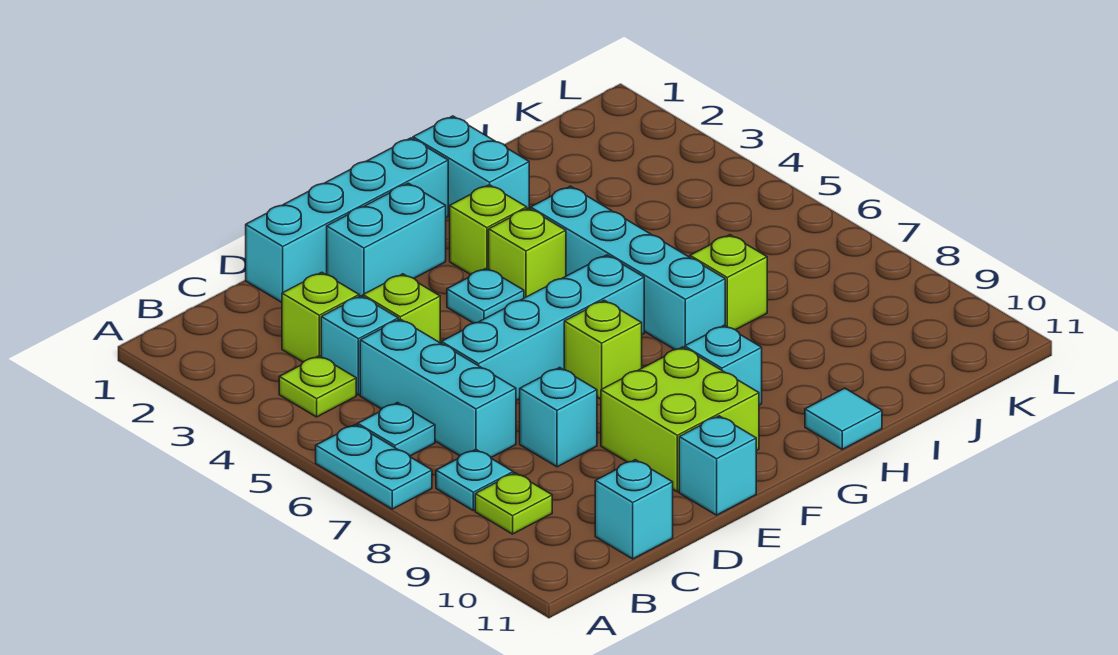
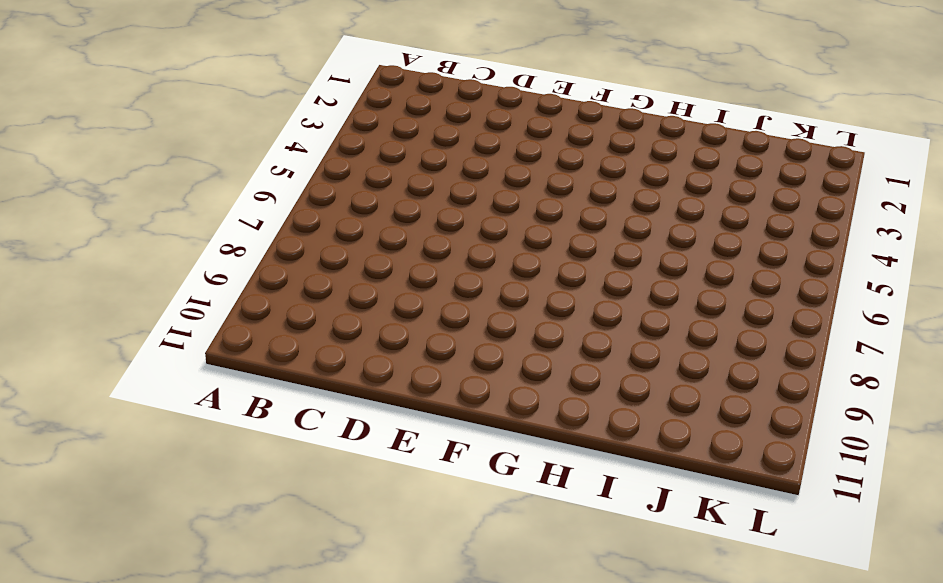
none -> cyan plate A6:A7 level 1
none -> lime plate B4 level 1
none -> cyan plate B6 level 1

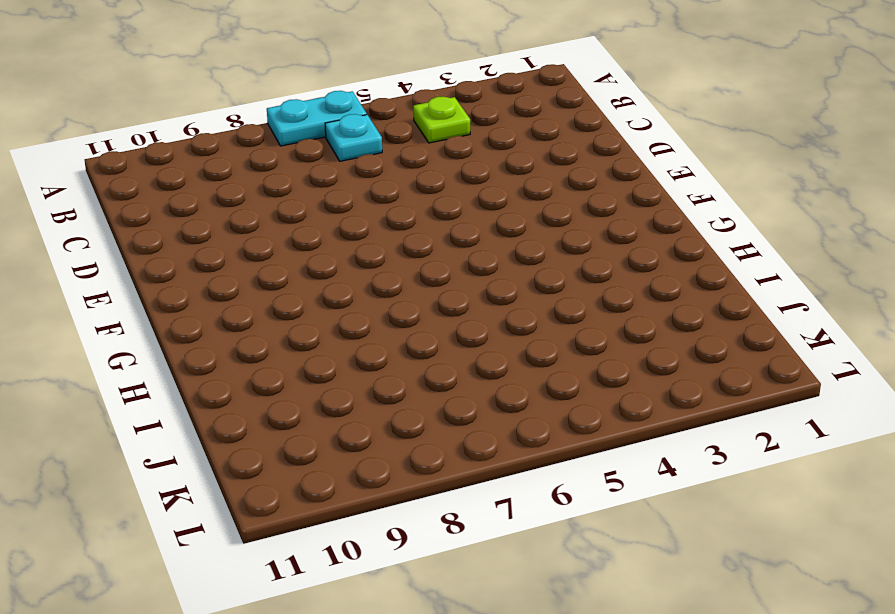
none -> cyan plate B8 level 1
none -> lime plate B9 level 1
none -> lime brick C3 level 1

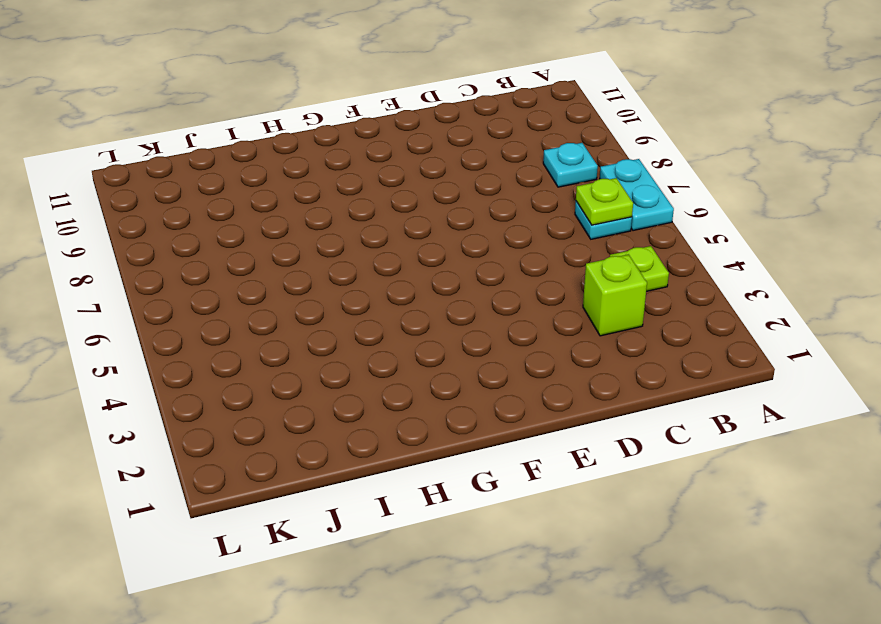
lime plate B6 level 2 -> lime plate B9 level 1
none -> cyan brick C4 level 1
none -> cyan brick C5:C7 level 1
none -> cyan brick C11 level 1

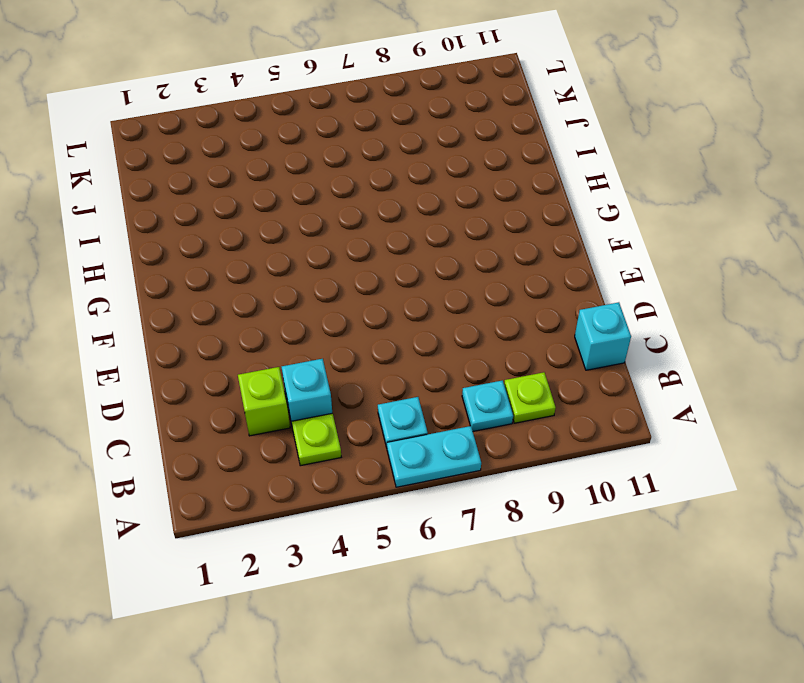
none -> cyan brick C5:C7 level 1
none -> cyan brick D1:G1 level 1
none -> lime brick D4 level 1

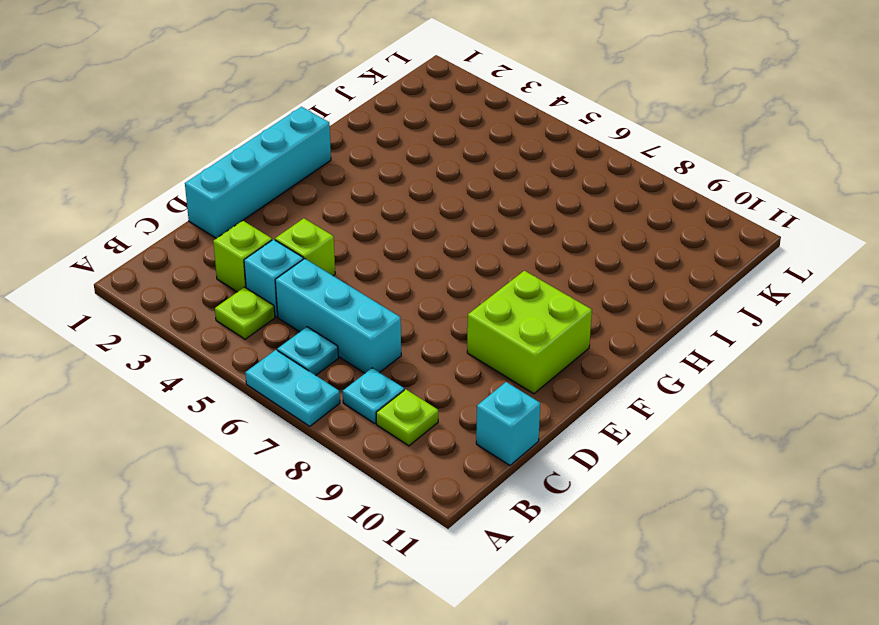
none -> cyan brick D6:G6 level 1
none -> cyan brick D8 level 1
none -> cyan brick E2:F2 level 1

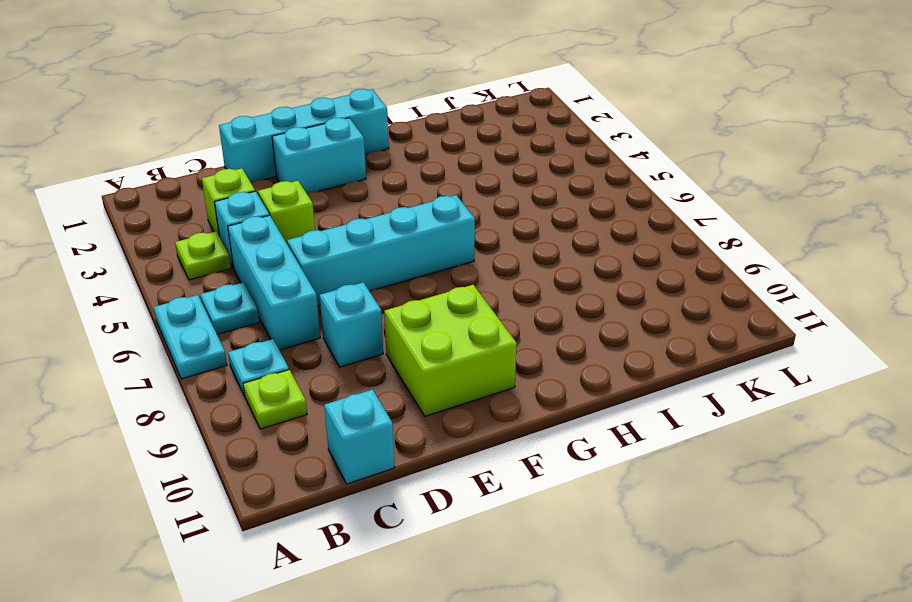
none -> cyan brick E11 level 1
none -> cyan plate F4 level 1
none -> lime brick F7 level 1

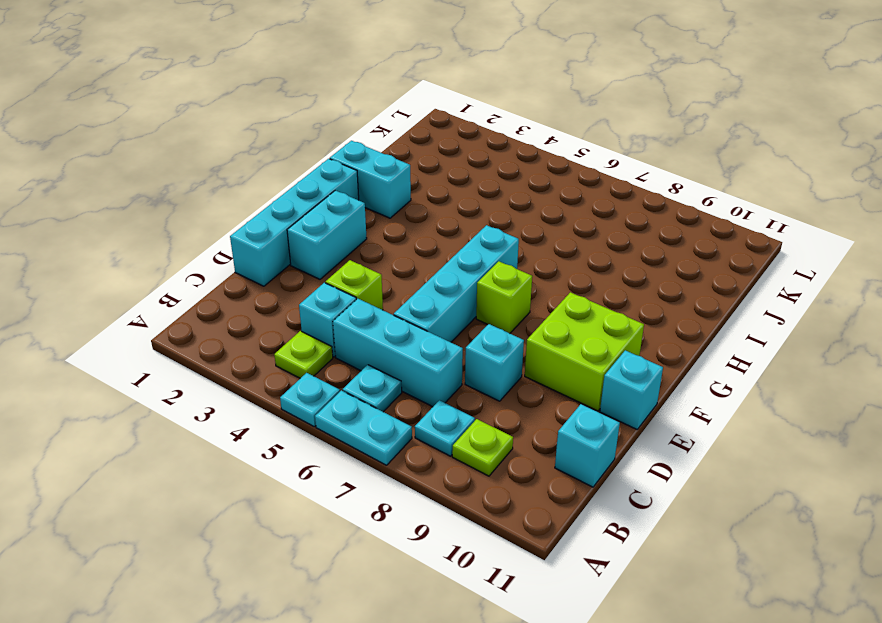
cyan plate A5 level 1 -> cyan plate F4 level 1
none -> lime brick C3 level 1
none -> lime brick G3 level 1
none -> lime brick G4 level 1

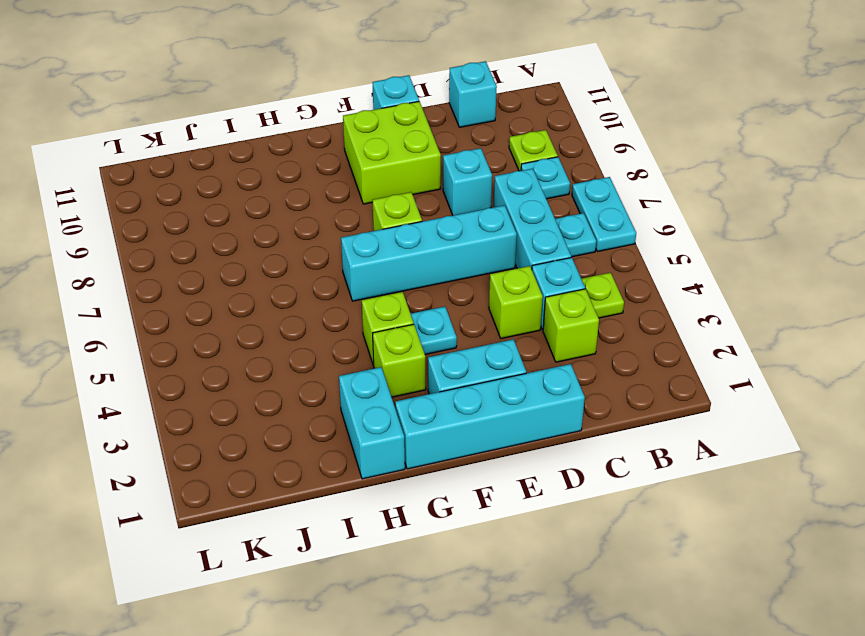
none -> cyan brick G9 level 1
none -> cyan brick H4:H7 level 1
none -> cyan tile H11 level 1

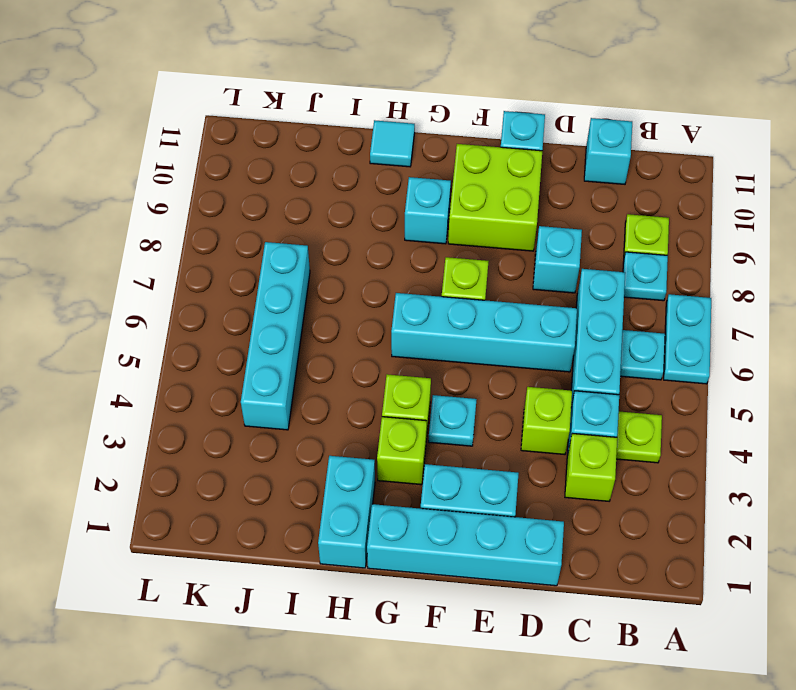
cyan brick J4:J7 level 1 -> cyan brick H4:H7 level 1
none -> lime brick I7 level 1

